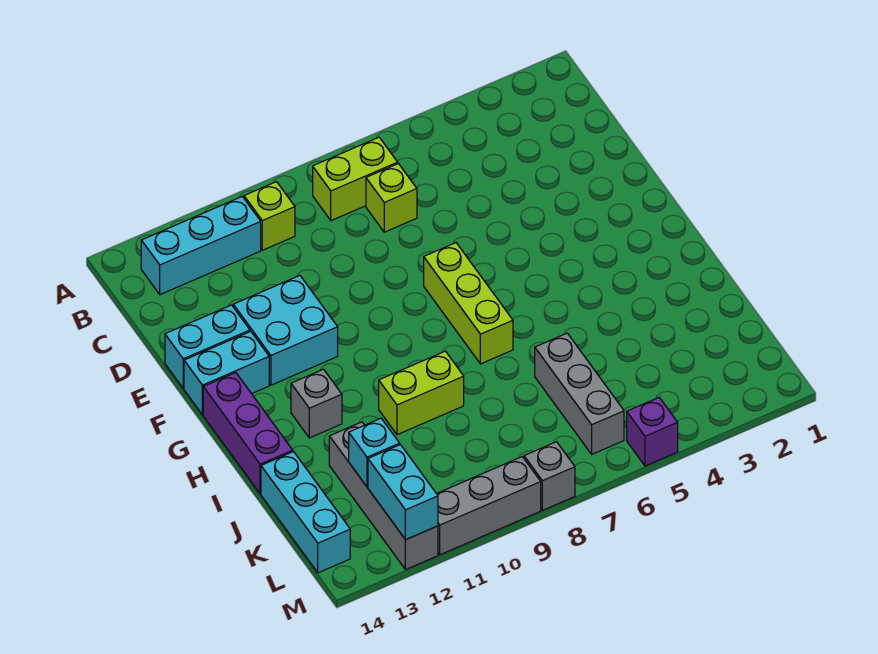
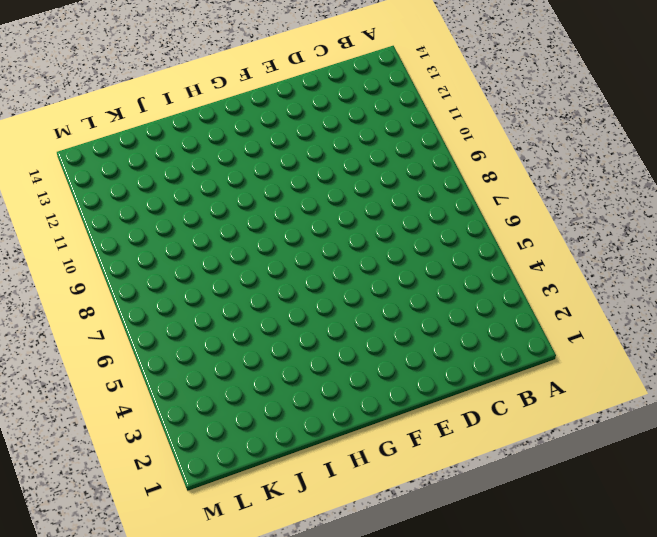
none -> lime brick B7:B8 level 1
none -> lime brick B10 level 1
none -> cyan brick B11:B13 level 1

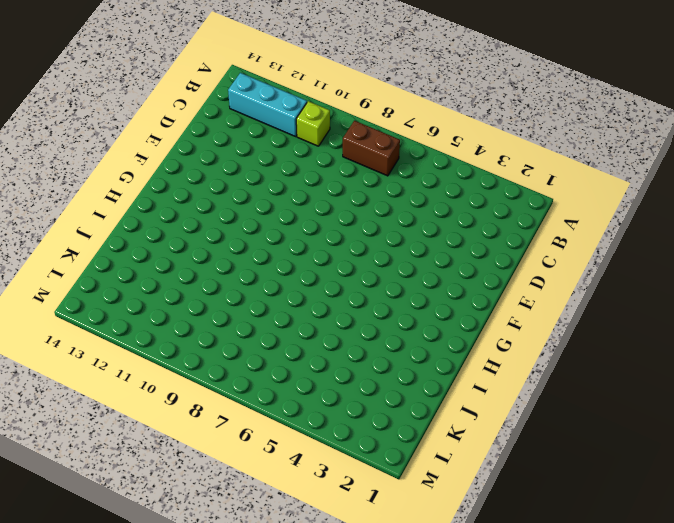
brown brick B7:B8 level 1 -> lime brick B7:B8 level 1
none -> lime brick C7 level 1
none -> cyan brick E11:F12 level 1
none -> cyan brick E13:E14 level 1

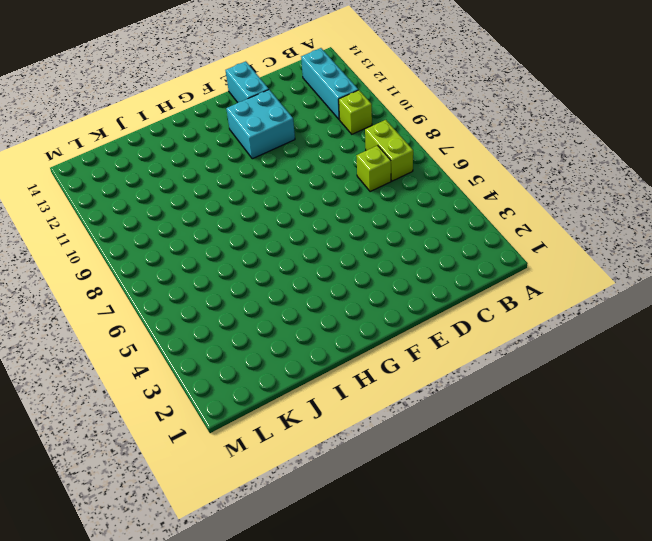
none -> lime brick F7:H7 level 1
none -> cyan brick F13:F14 level 1
none -> purple brick G14:I14 level 1

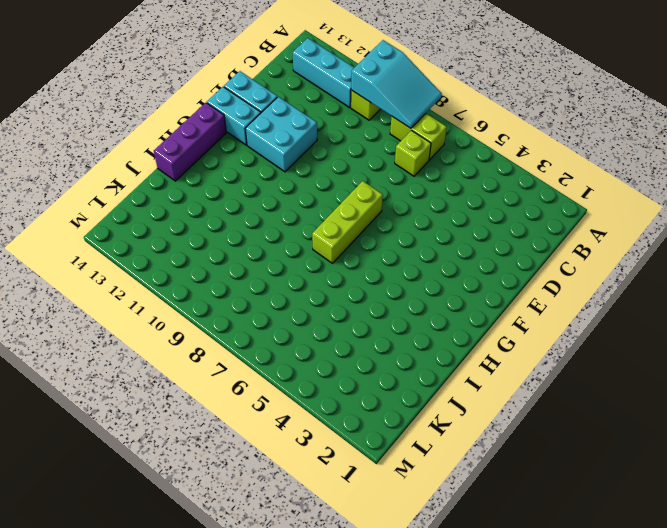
cyan slope A8:B10 level 2 top 10 -> none
none -> grey brick H12 level 1
none -> lime brick I9:I10 level 1
none -> grey brick J6:L6 level 1

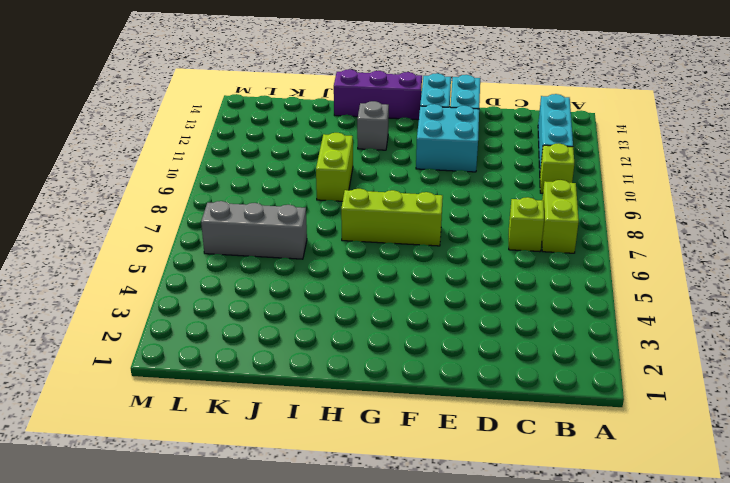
none -> grey brick J12:M12 level 1
none -> cyan brick J14:L14 level 1
none -> purple brick M5 level 1

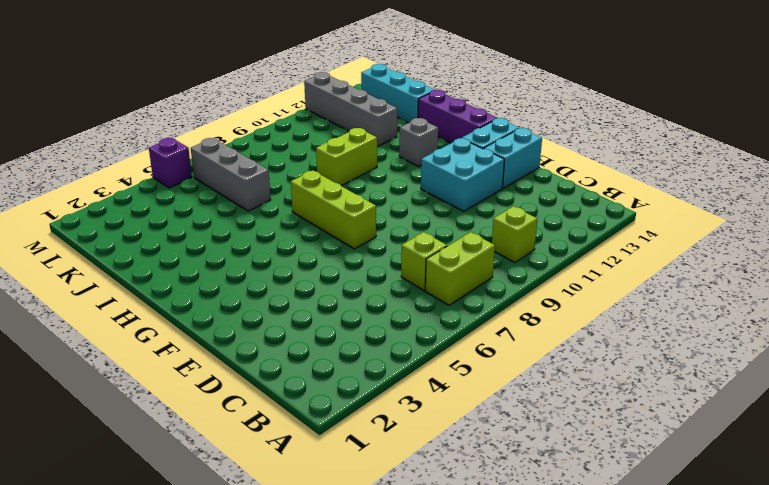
none -> cyan brick B11:B13 level 1
none -> grey brick M8 level 1
none -> grey brick M9:M11 level 1

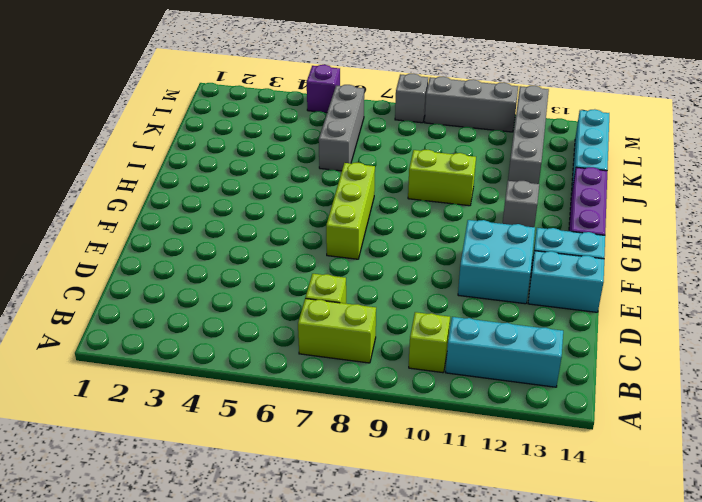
none -> cyan brick K12 level 2
none -> cyan brick L12:M12 level 2

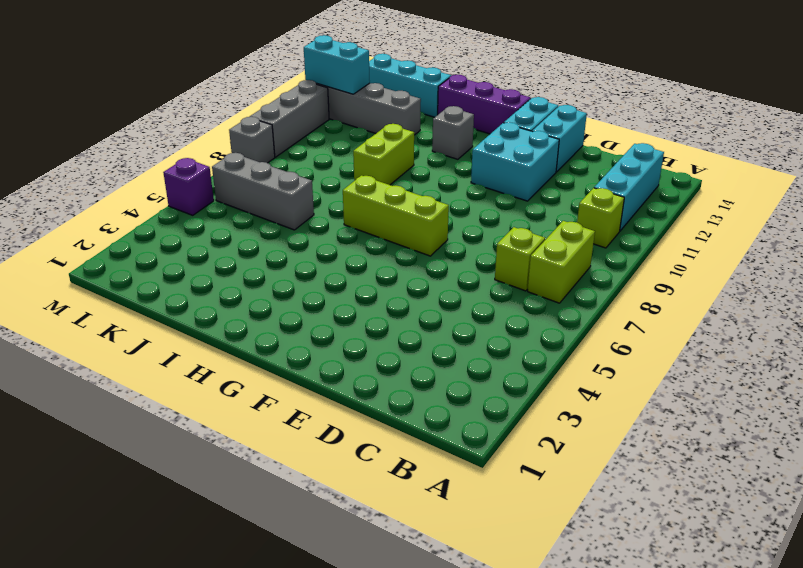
none -> cyan brick K12 level 2

